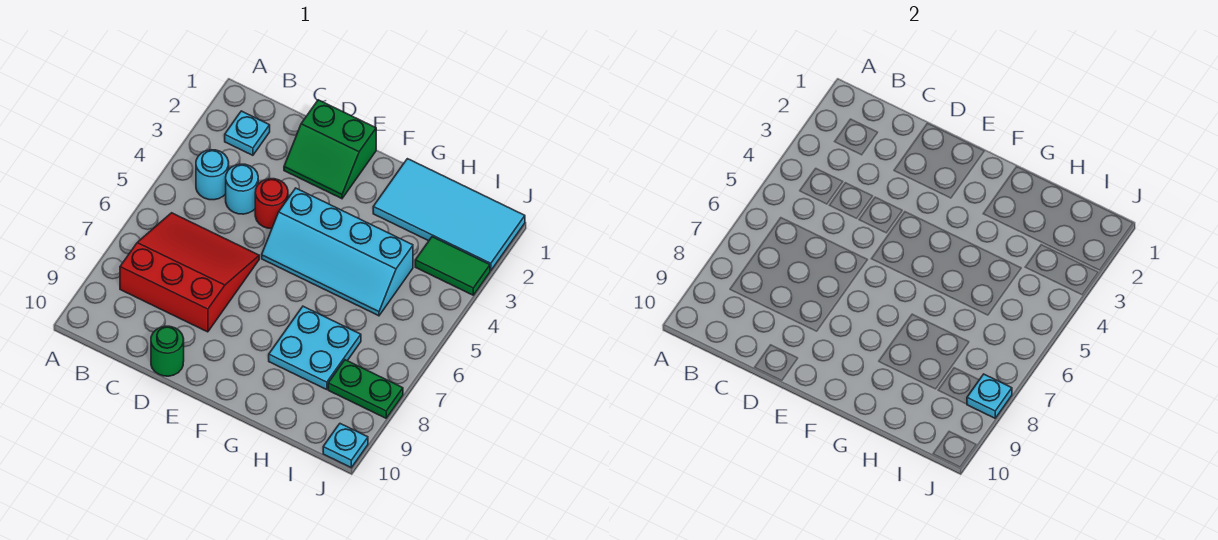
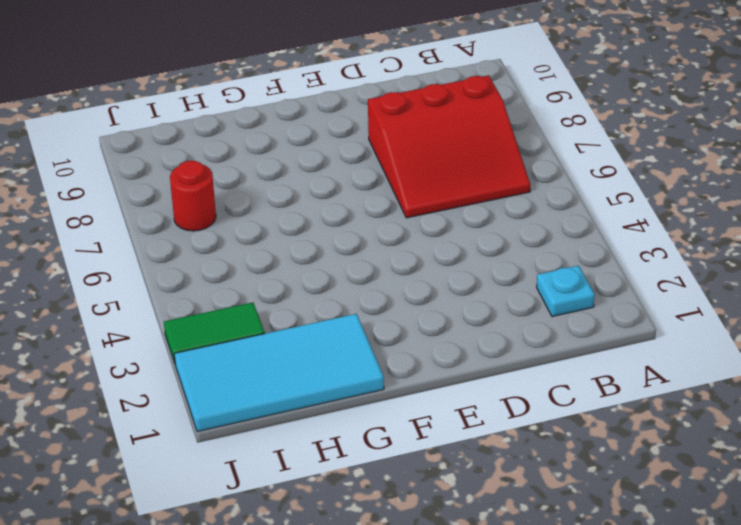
red round brick I7 level 1 -> red round brick D4 level 1
none -> cyan round brick B4 level 1
none -> cyan round brick C4 level 1
none -> green slope D1:E2 level 1 top 1

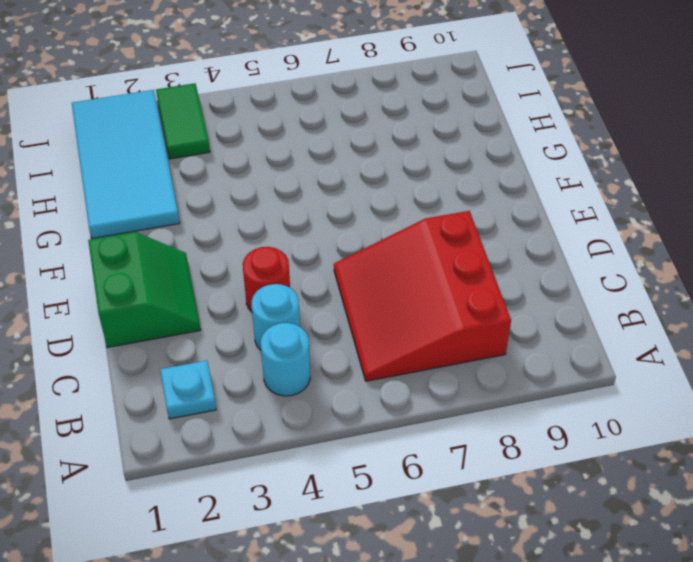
none -> green round brick D10 level 1
none -> cyan slope E4:H5 level 1 top 4
none -> cyan plate G7:H8 level 1

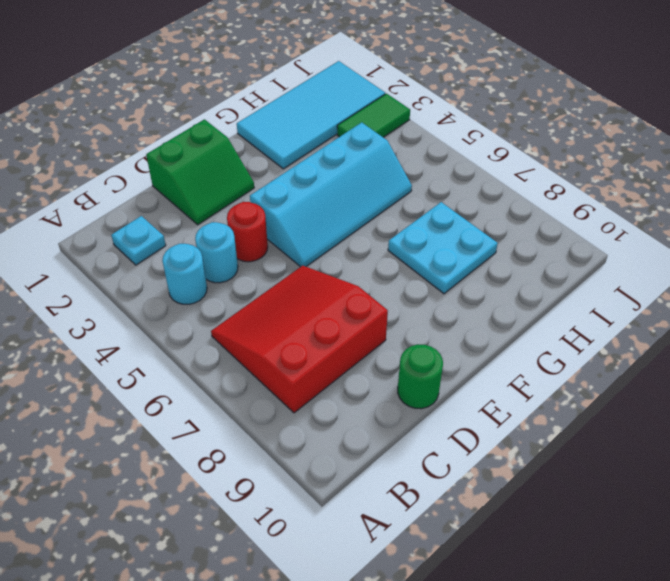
none -> green plate I8:J8 level 1
none -> cyan plate J10 level 1
none -> cyan plate J8 level 2

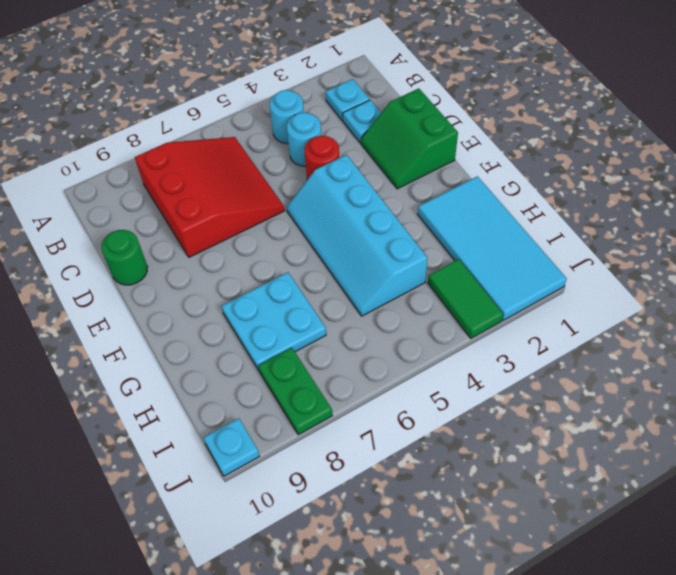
cyan plate C2 level 1 -> cyan plate J8 level 2

